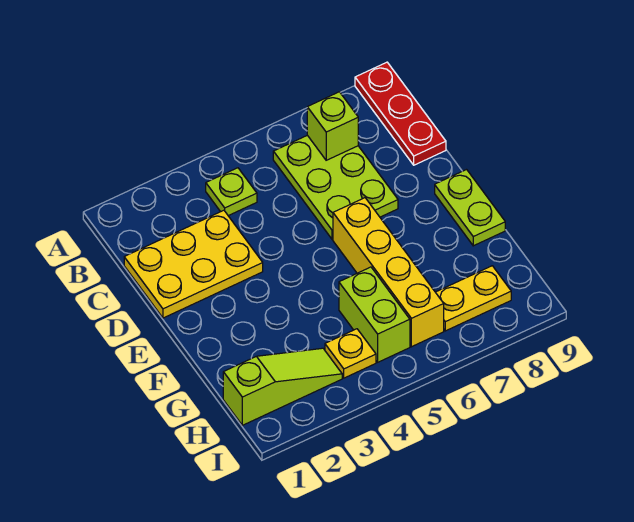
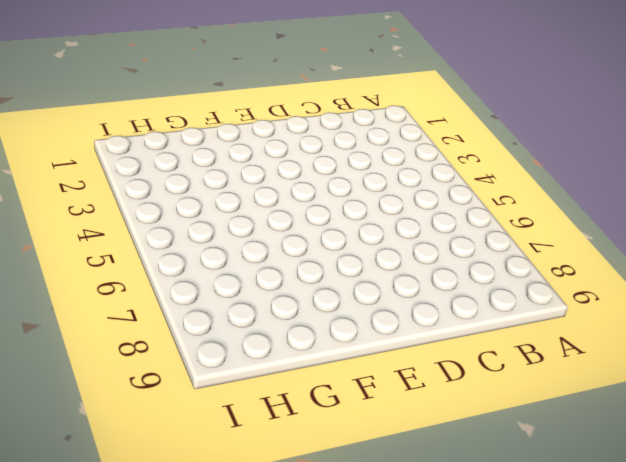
none -> red plate A9:C9 level 1
none -> lime plate B4 level 1

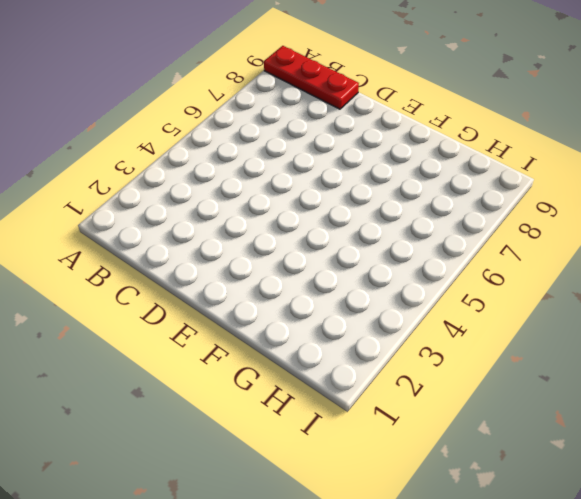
none -> lime plate B4 level 1
none -> lime plate B6:D7 level 1

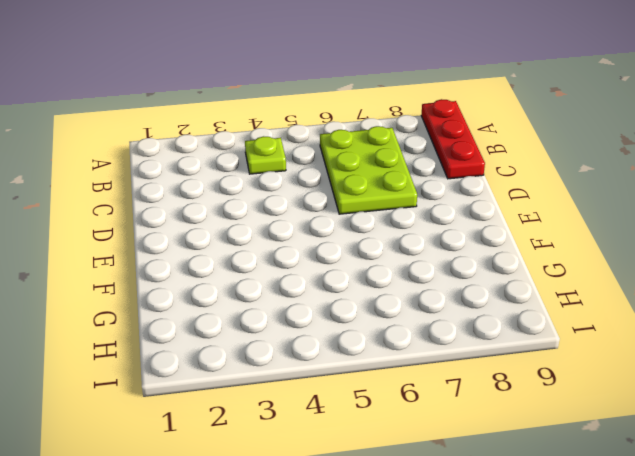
none -> yellow plate C1:D3 level 1
none -> yellow brick E6:H6 level 1

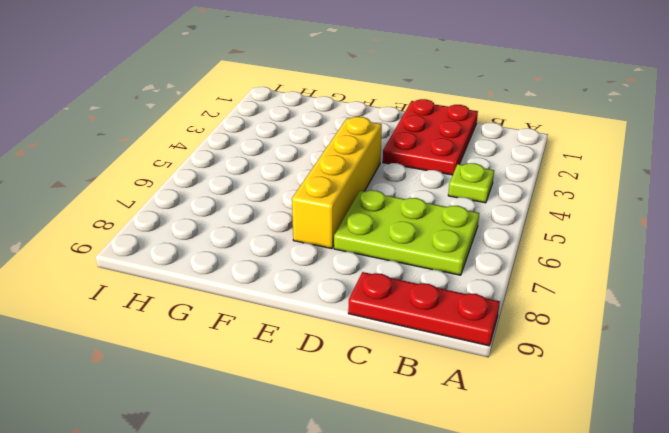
red plate C1:D3 level 1 -> yellow plate C1:D3 level 1
yellow brick E4:E7 level 1 -> yellow brick E6:H6 level 1
none -> lime plate E9:F9 level 1
none -> lime brick G5:H5 level 1

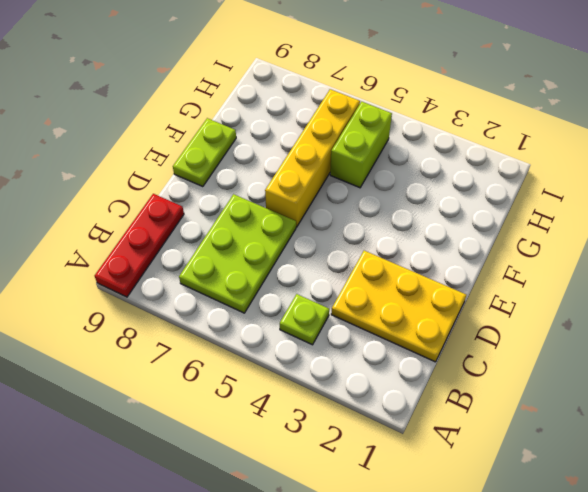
none -> lime slope H1:H3 level 1 top 1
none -> yellow plate H4 level 1

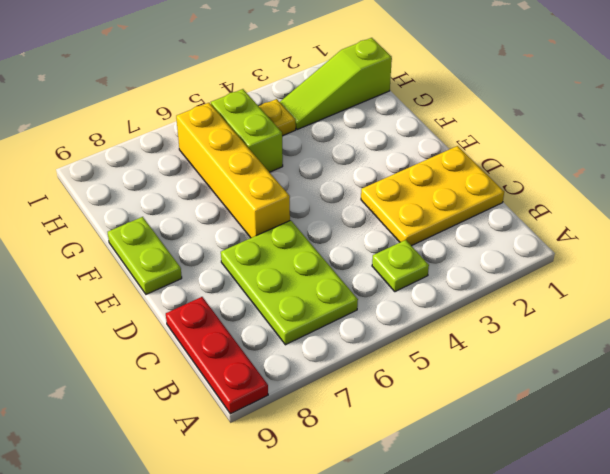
none -> yellow plate H7:H8 level 1
none -> lime brick B7 level 2

